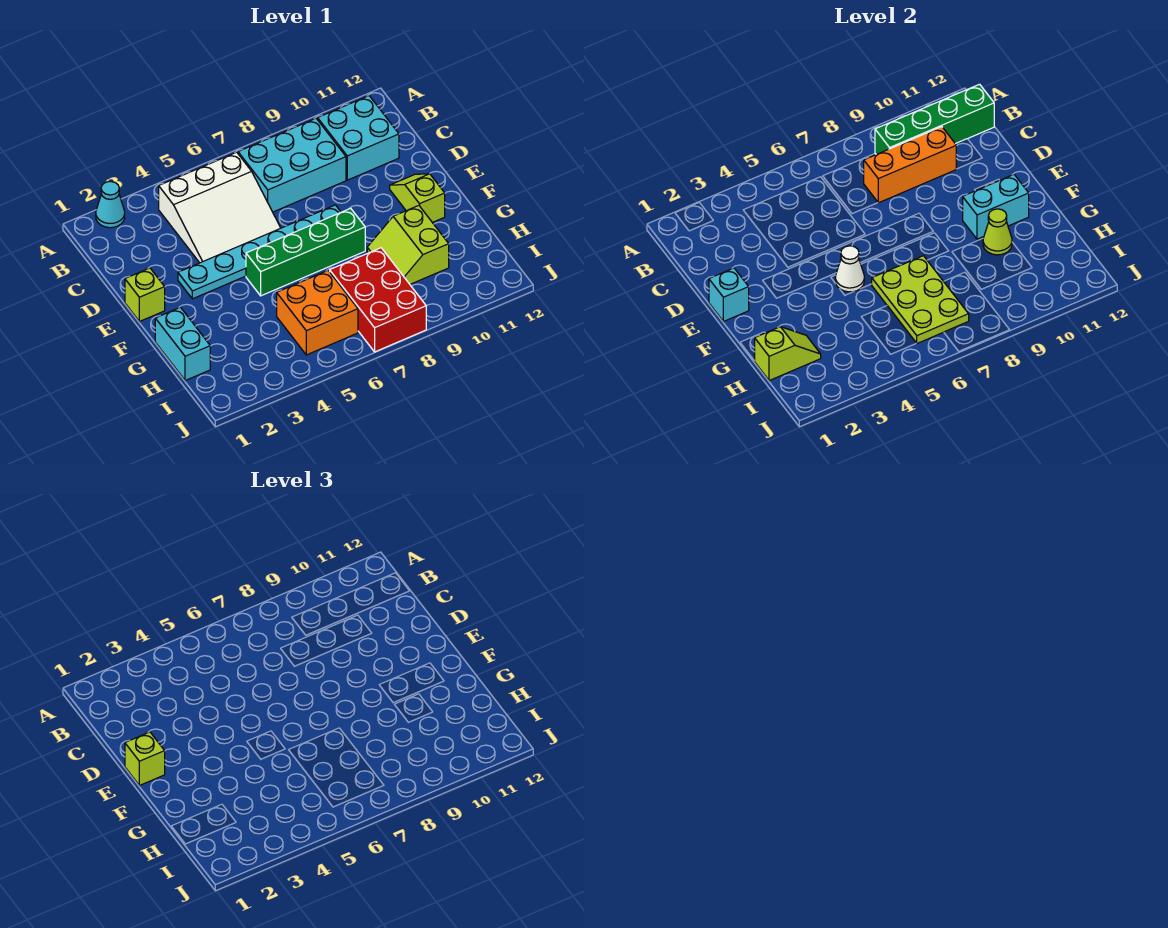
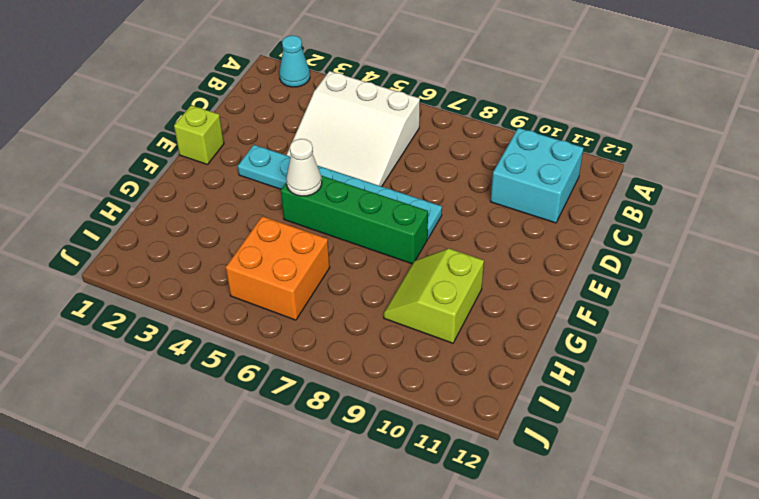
none -> cyan brick B7:C9 level 1
none -> lime slope E11:F11 level 1 top F
none -> cyan brick G1:H1 level 1

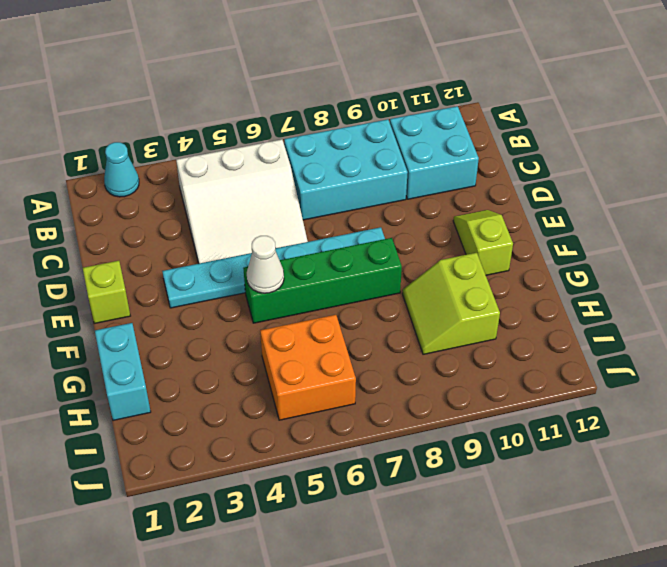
none -> red brick H7:J8 level 1
none -> green brick B9:B12 level 2
none -> orange brick C8:C10 level 2

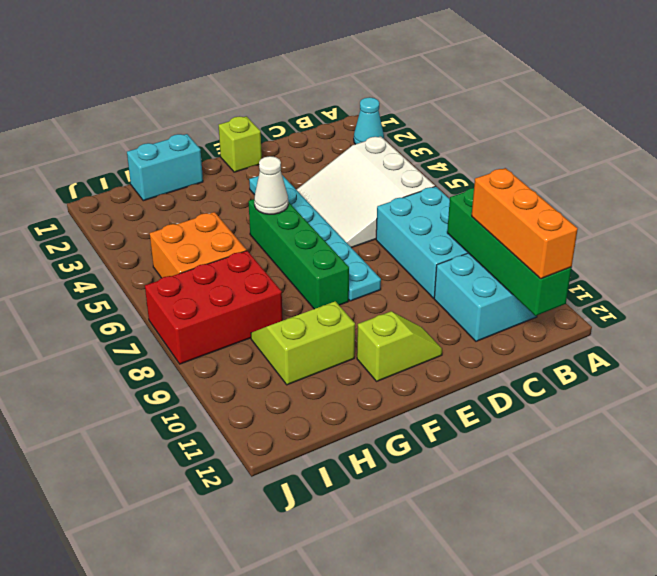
orange brick B10:B12 level 3 -> orange brick C8:C10 level 2
none -> cyan brick E1 level 2
none -> cyan brick F10:F11 level 2
none -> lime plate G6:I7 level 2

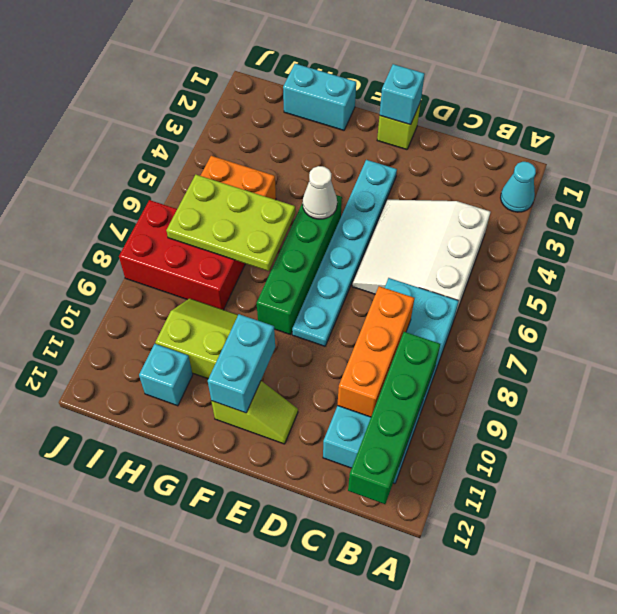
cyan brick H11 level 1 -> none
none -> lime cone G10 level 2
none -> lime slope H1:H2 level 2 top 1
none -> lime brick E1 level 3

